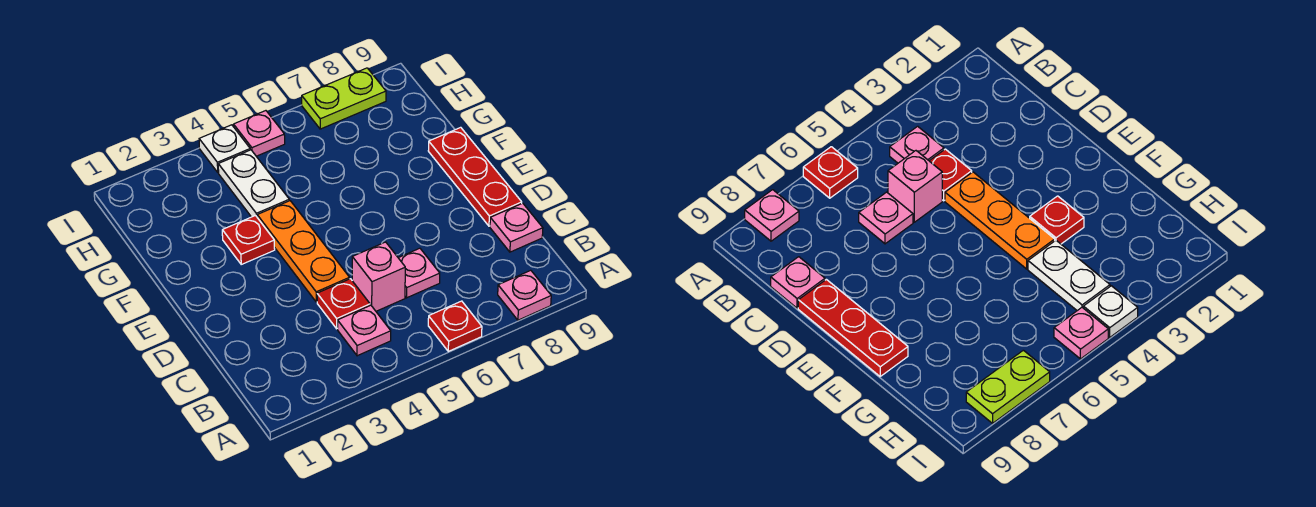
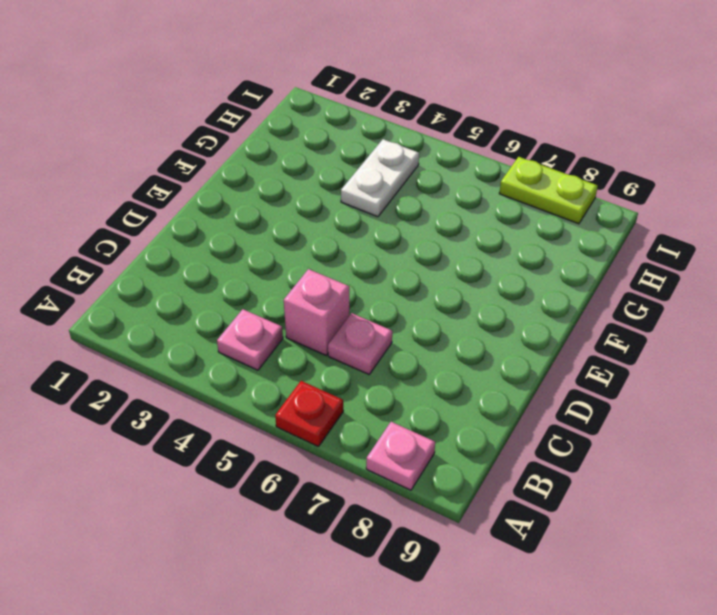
none -> red plate C4 level 1
none -> pink plate C9 level 1
none -> orange plate D4:F4 level 1

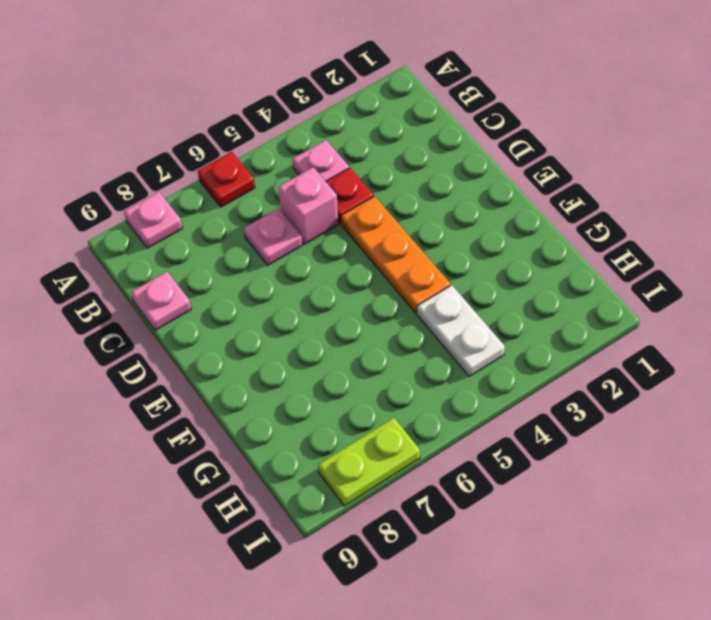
none -> red plate D9:F9 level 1
none -> red plate F3 level 1
none -> white plate I4 level 1

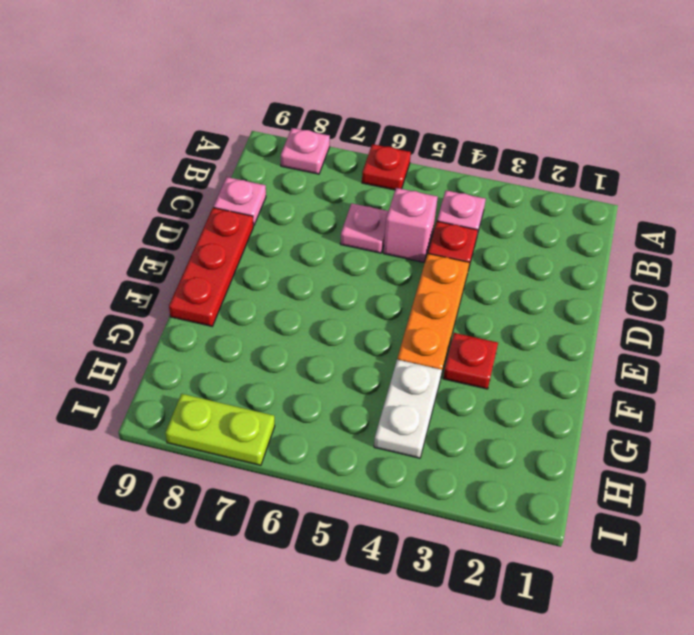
none -> white plate I4 level 1
none -> pink plate I5 level 1

